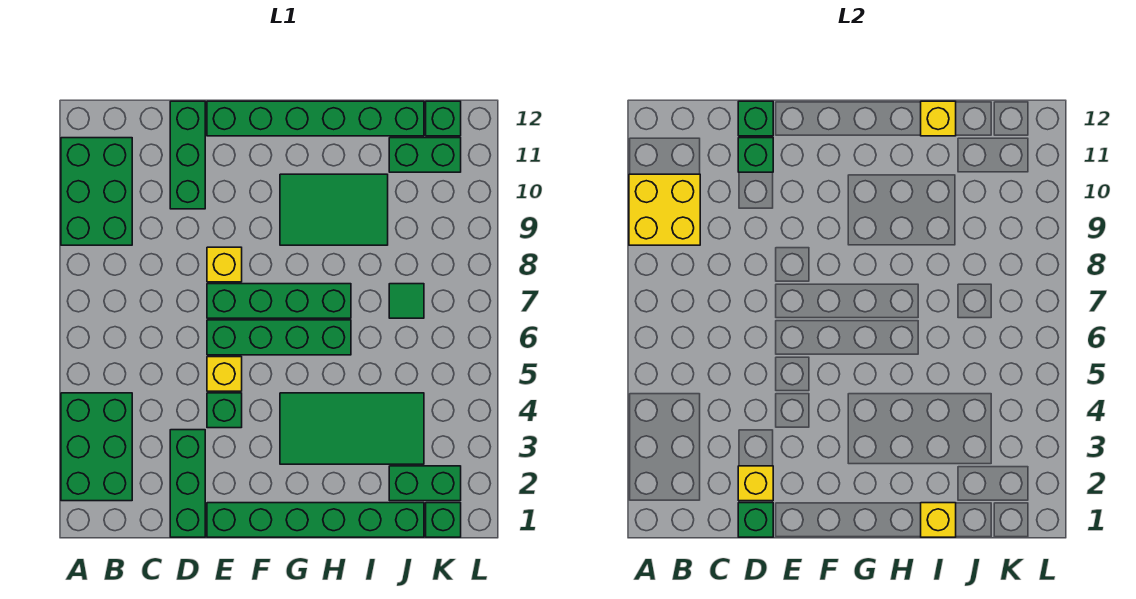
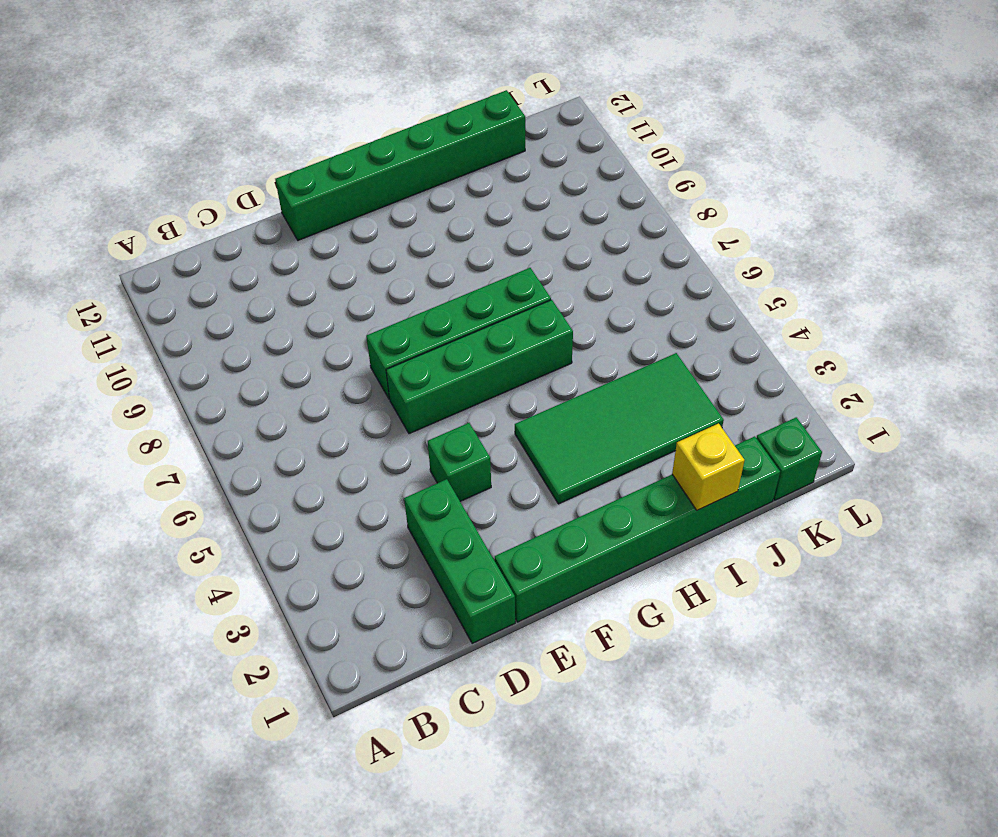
none -> green brick A2:B4 level 1
none -> green brick A9:B11 level 1
none -> green brick D10:D12 level 1

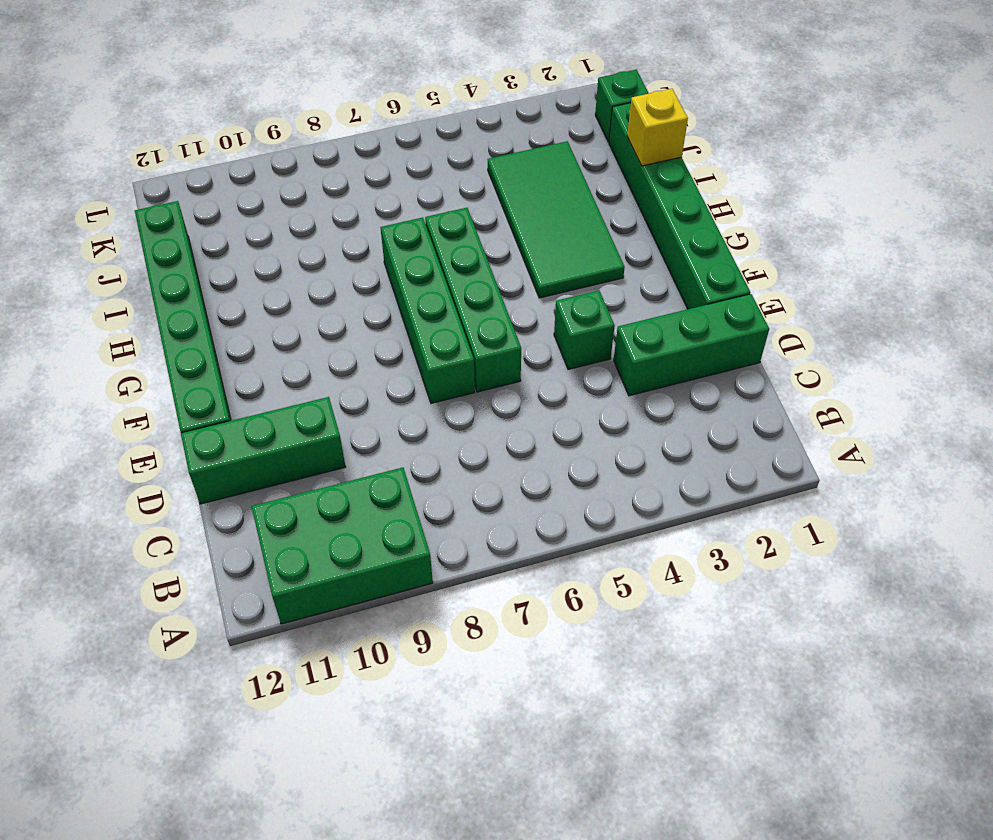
none -> green brick A2:B4 level 1
none -> yellow brick E5 level 1
none -> yellow brick E8 level 1

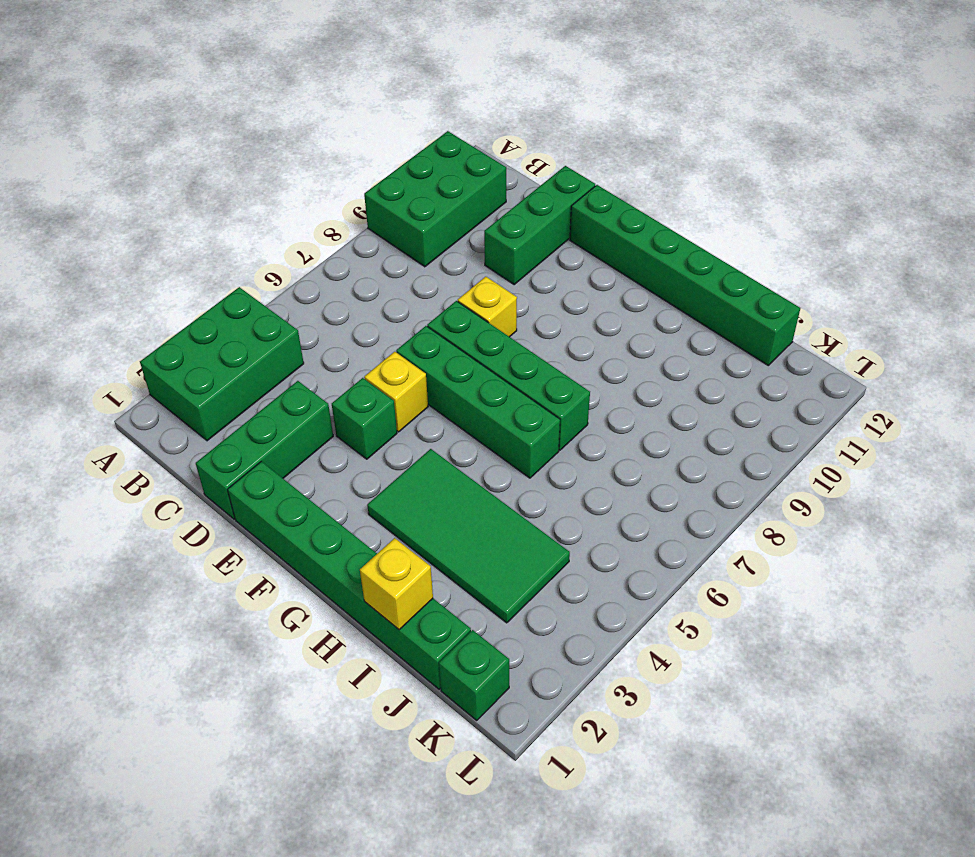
none -> green tile G9:I10 level 1
none -> green brick J2:K2 level 1
none -> green tile J7 level 1

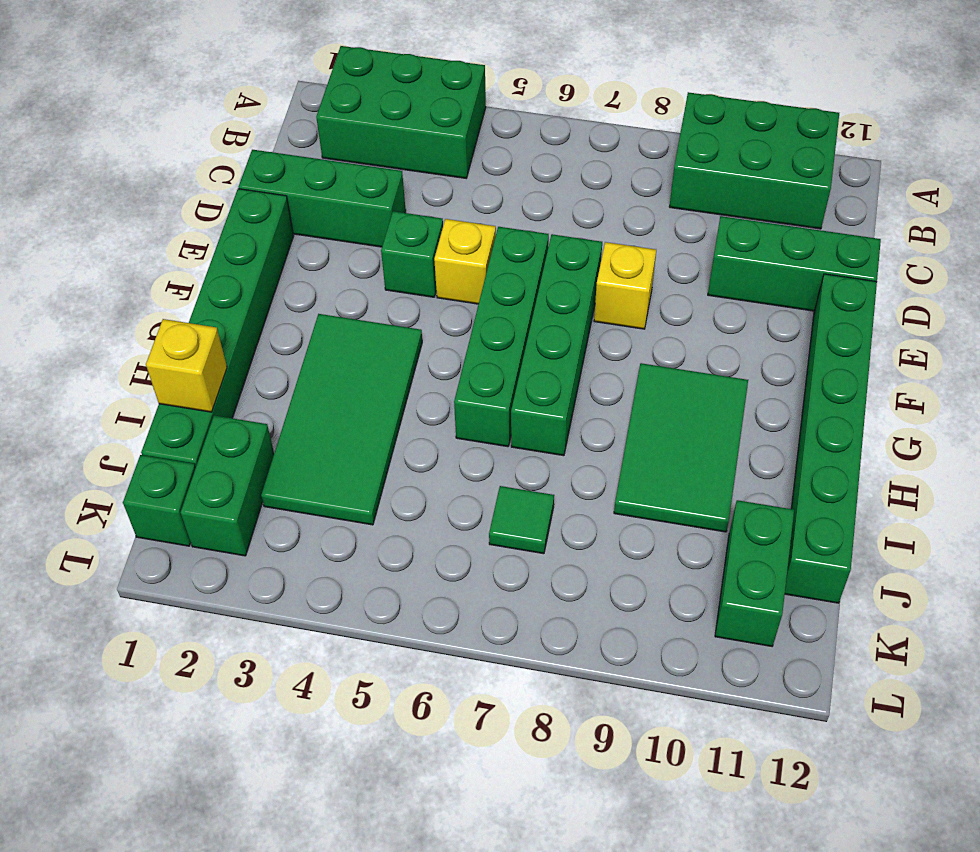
none -> green brick K12 level 1
none -> yellow brick A9:B10 level 2
none -> green brick D1 level 2

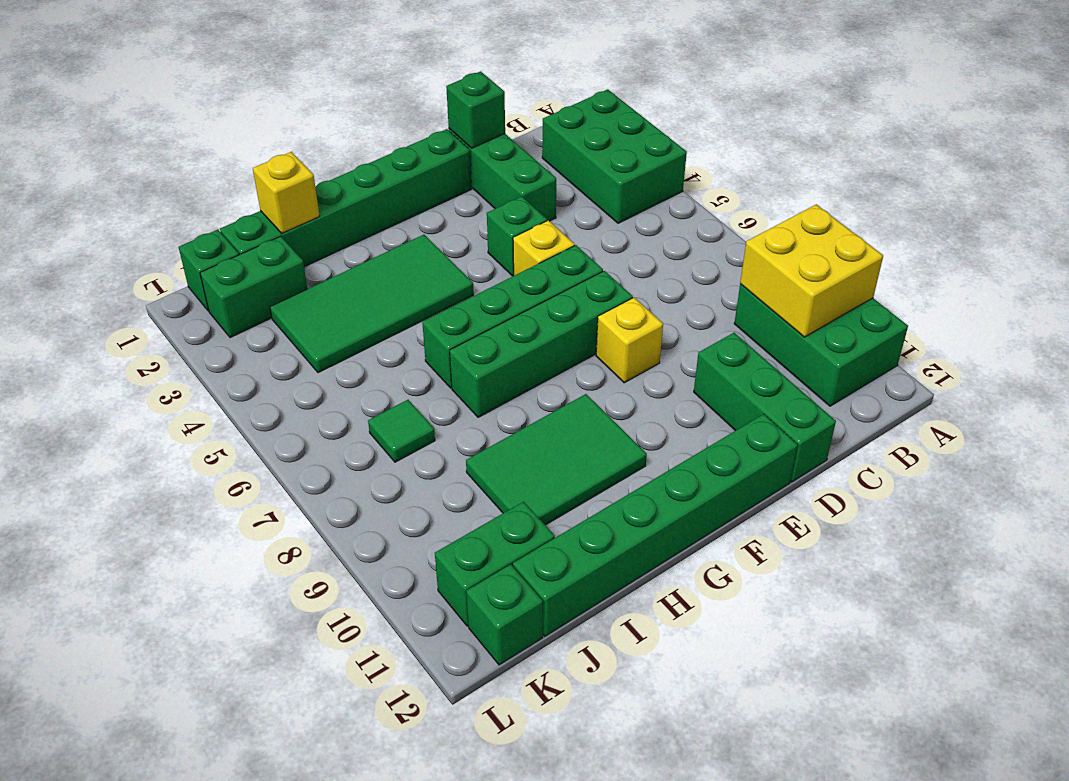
none -> yellow brick D2 level 2
none -> green brick D11 level 2
none -> green brick D12 level 2

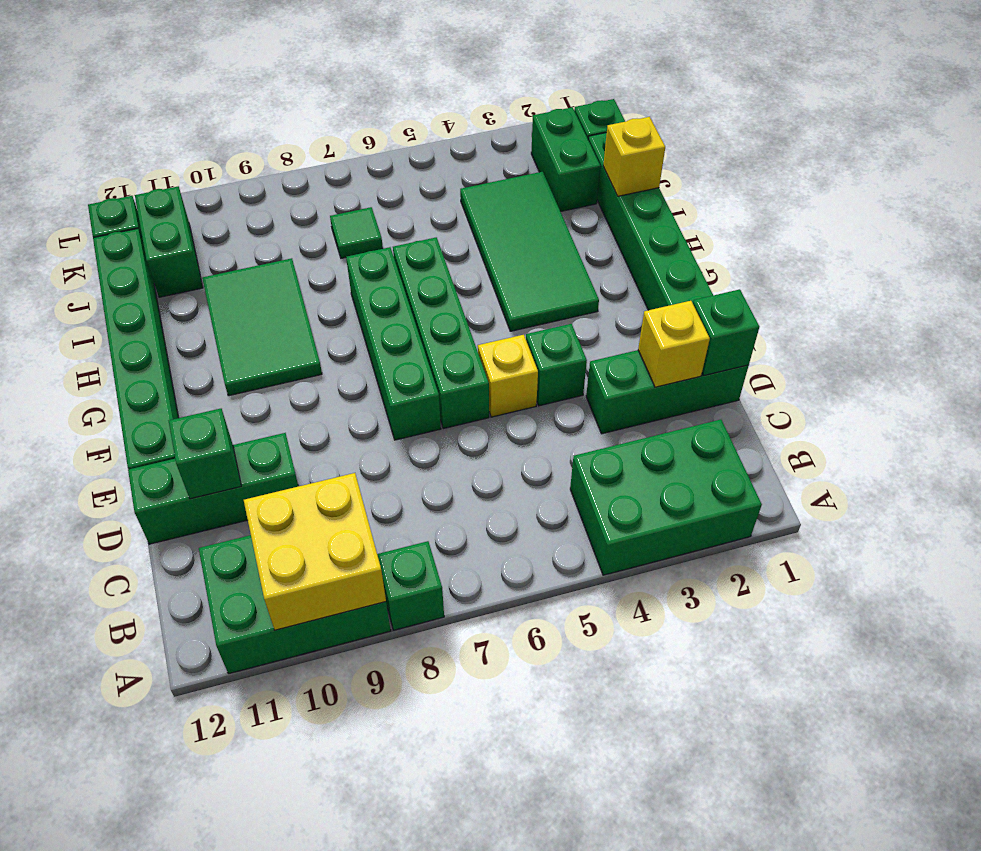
green brick A8 level 1 -> green brick D12 level 2
none -> yellow brick E8 level 1
none -> yellow brick I12 level 2

